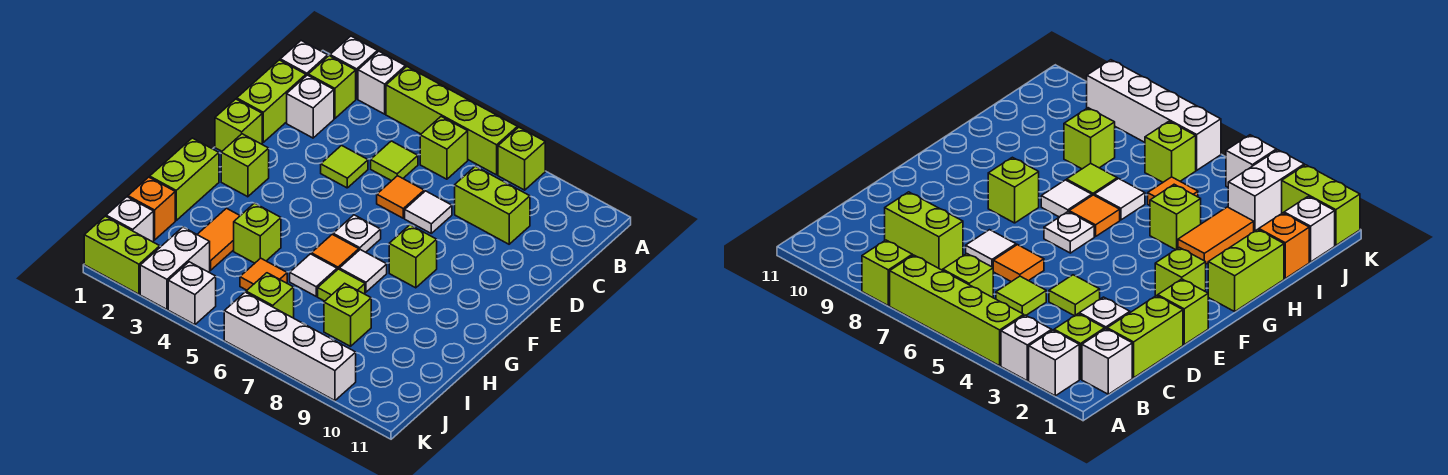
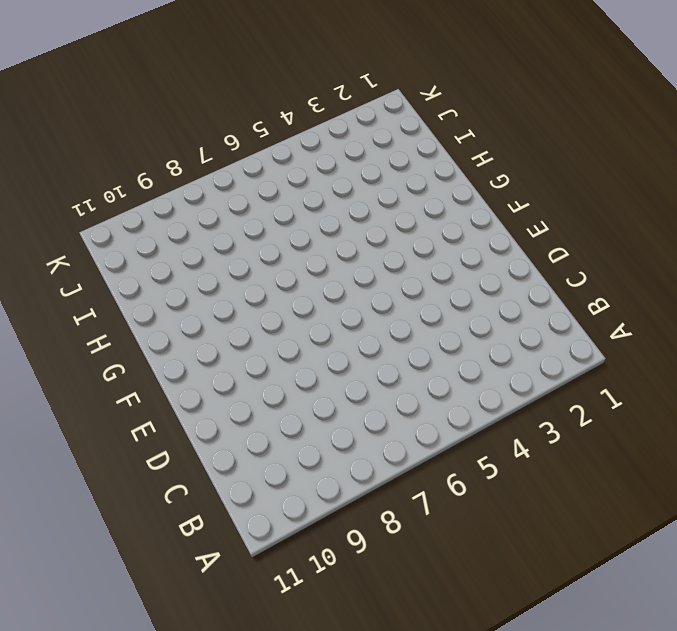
none -> white brick A2 level 1
none -> white brick A3 level 1
none -> lime brick A4:A7 level 1
none -> lime brick A8 level 1

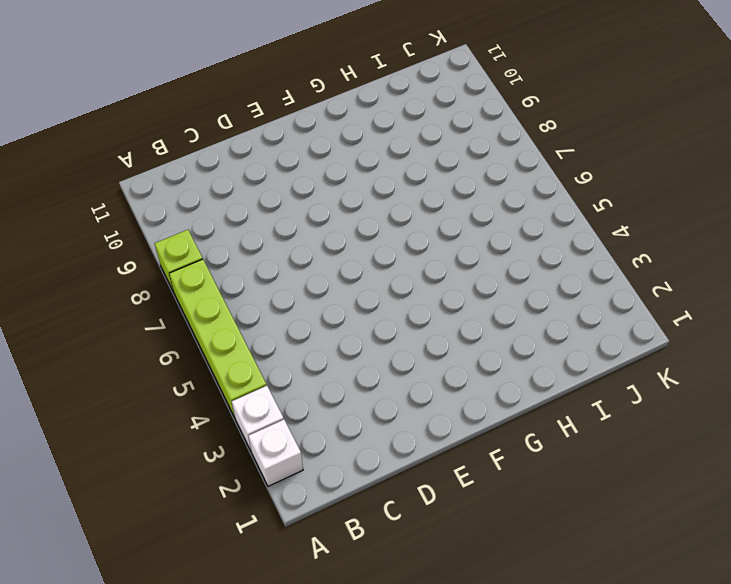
none -> white brick B1 level 1
none -> lime brick B2 level 1
none -> lime brick B6 level 1
none -> lime brick C1:D1 level 1

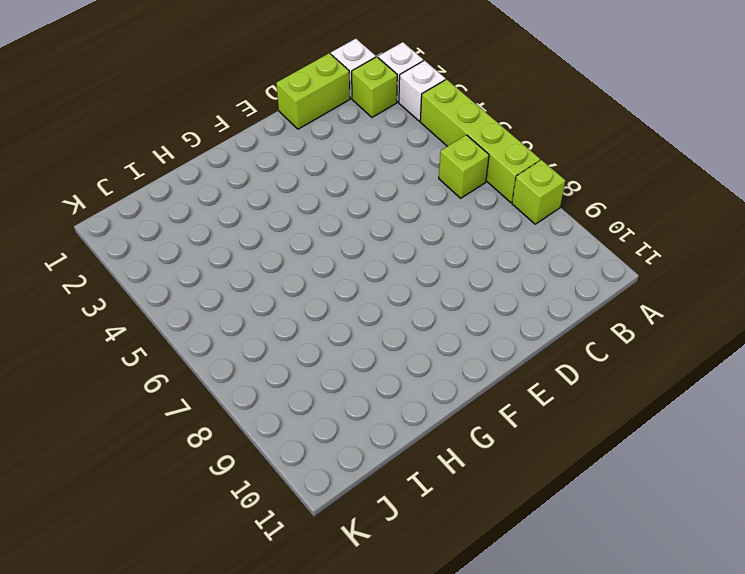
none -> white brick C2 level 1
none -> lime tile C5 level 1
none -> lime brick C8:C9 level 1
none -> lime tile D4 level 1

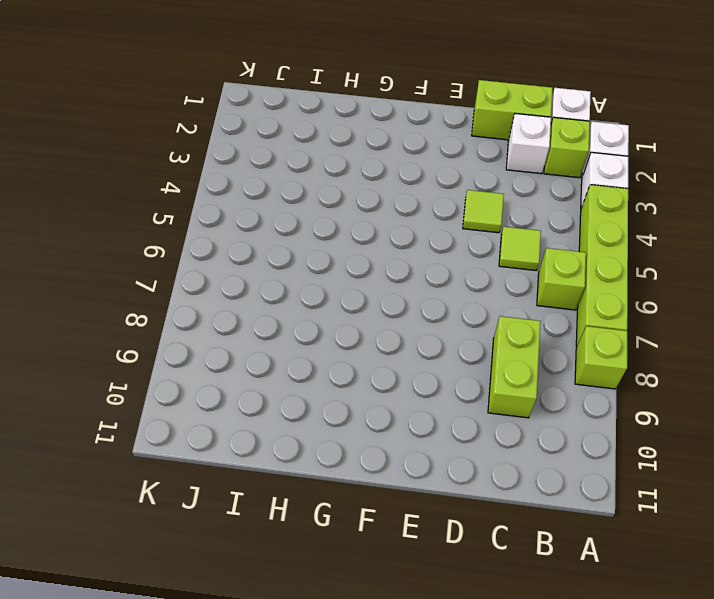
none -> orange tile D6 level 1
none -> white tile D7 level 1
none -> lime brick E1 level 1
none -> lime brick F2 level 1

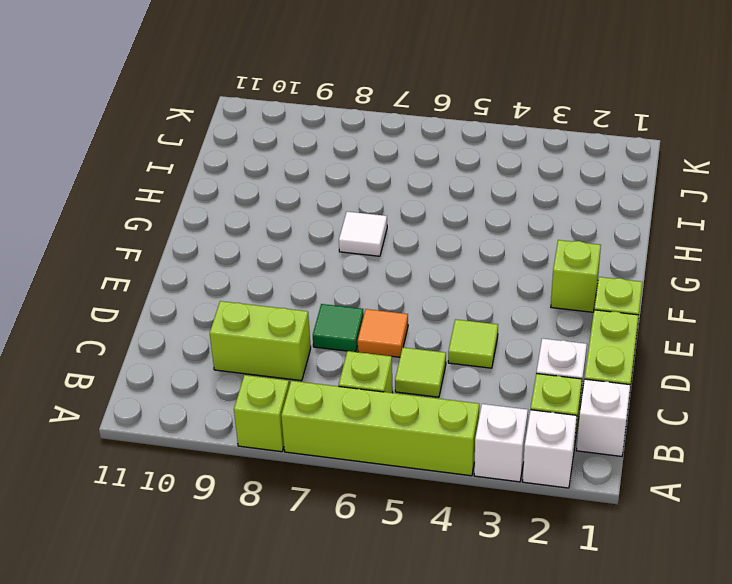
green tile D7 level 1 -> white tile D7 level 1
none -> white plate F6 level 1
none -> lime brick F8 level 1
none -> lime brick G1:H1 level 1
none -> orange tile G6 level 1

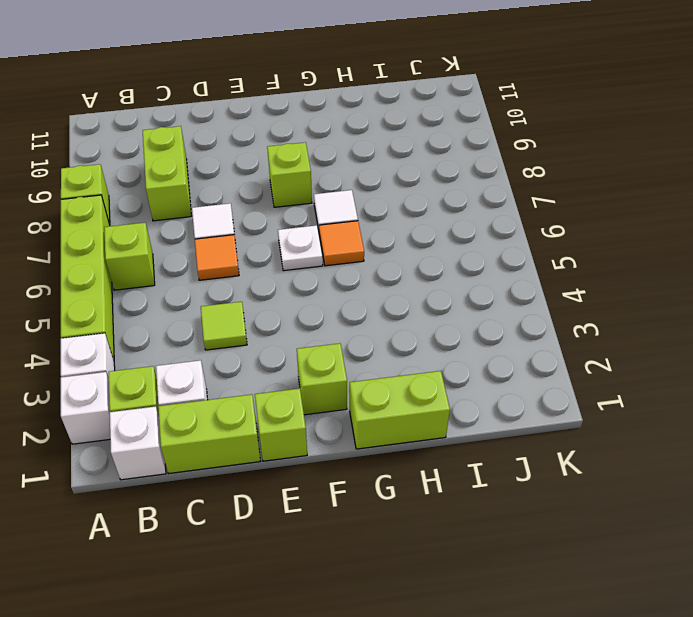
none -> lime tile C5 level 1
none -> orange tile H3:I3 level 1
none -> lime brick H4 level 1
none -> white tile H6 level 1

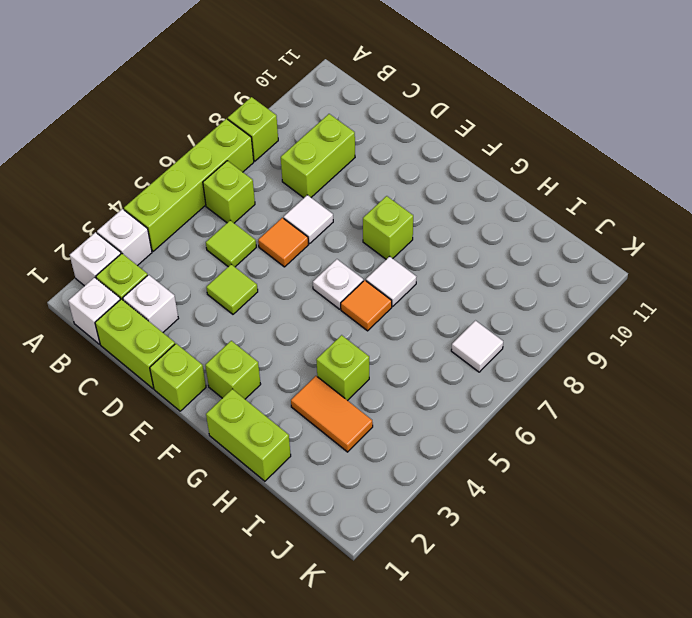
white tile J7 level 1 -> white tile H6 level 1
none -> lime tile H7 level 1
none -> orange brick I1 level 1
none -> orange tile I5 level 1
none -> lime brick I8 level 1

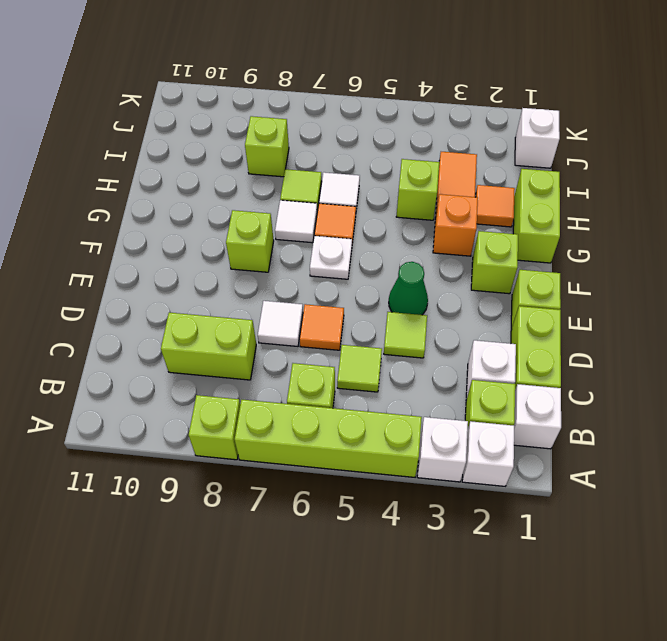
green cone E4 level 1 -> none
orange brick G3 level 1 -> orange brick I1 level 1
orange tile H2 level 1 -> orange tile I5 level 1
none -> white brick J3:K3 level 1
none -> lime brick J6 level 1
none -> lime brick K1:K2 level 1
none -> white brick K4 level 1

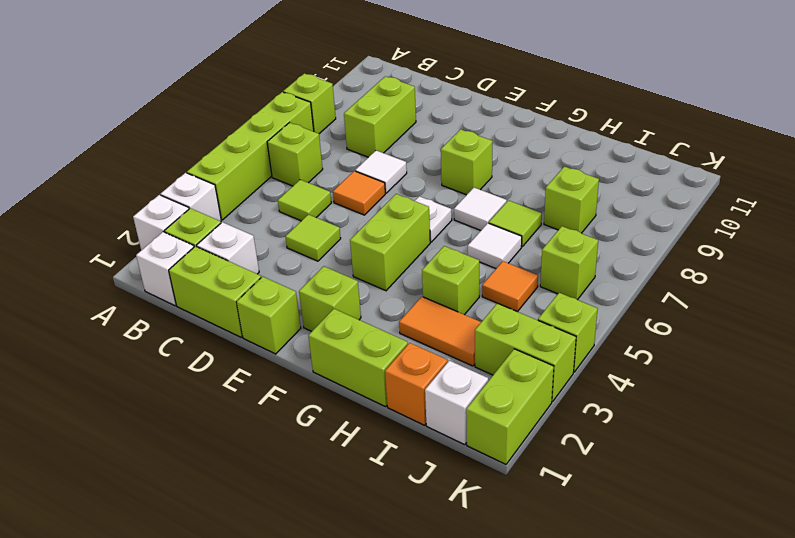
lime brick F4:F5 level 1 -> none
lime brick J3:K3 level 1 -> white brick J3:K3 level 1
lime brick K4 level 1 -> white brick K4 level 1
none -> orange tile G6 level 1
none -> white brick K6:K9 level 1

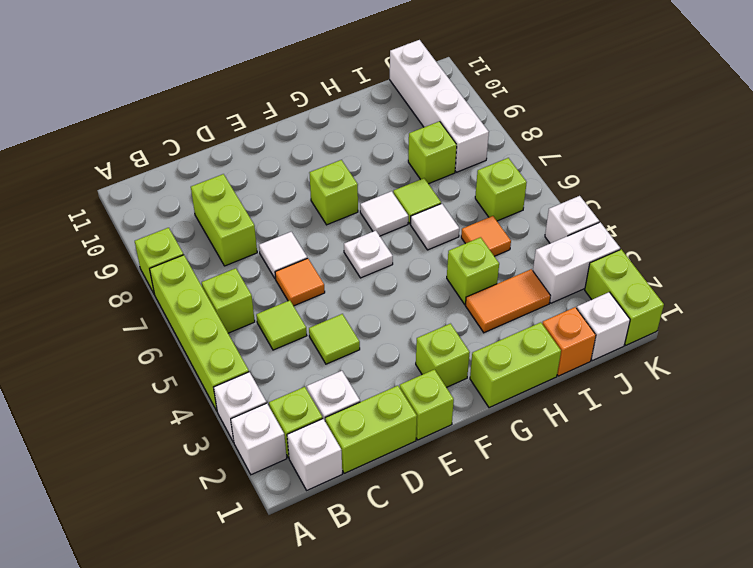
white brick J8:J11 level 1 -> white brick K6:K9 level 1
none -> orange tile G6 level 1

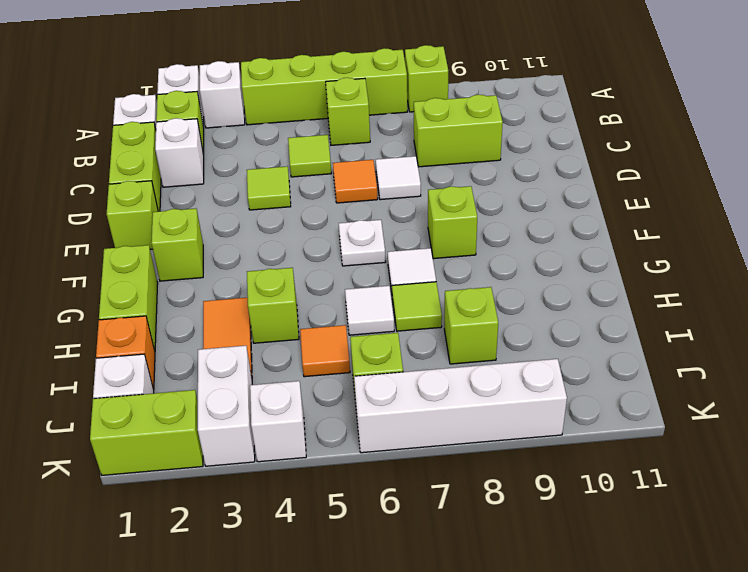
none -> orange tile G6 level 1

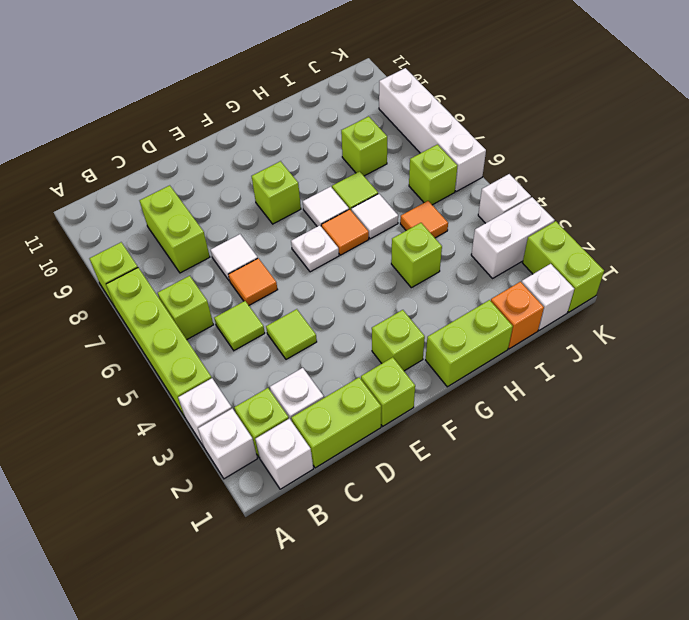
none -> orange tile H3:I3 level 1

